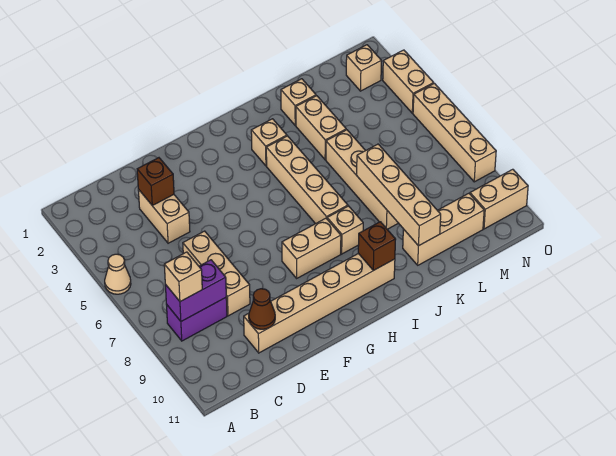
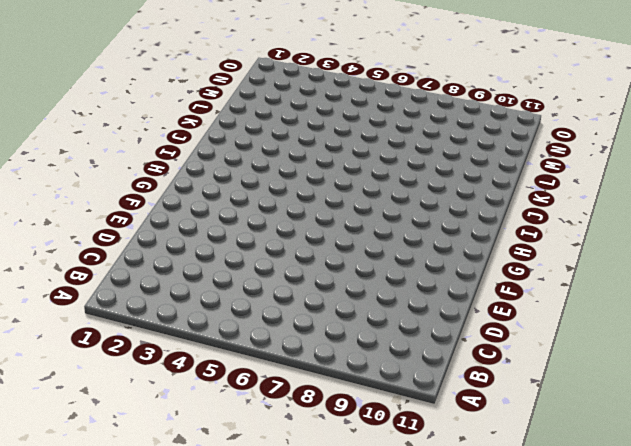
none -> tan cone A5 level 1
none -> purple brick B8:C8 level 1
none -> tan brick D3:D4 level 1

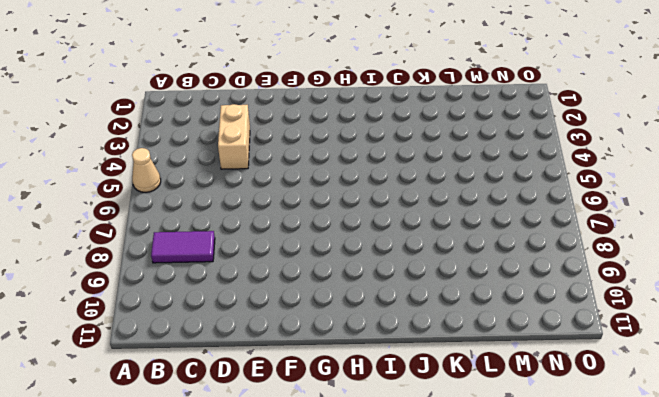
purple tile B8:C8 level 1 -> purple brick B8:C8 level 1
none -> tan brick D6:D8 level 1
none -> tan brick D10:I10 level 1
none -> tan brick G8:H8 level 1

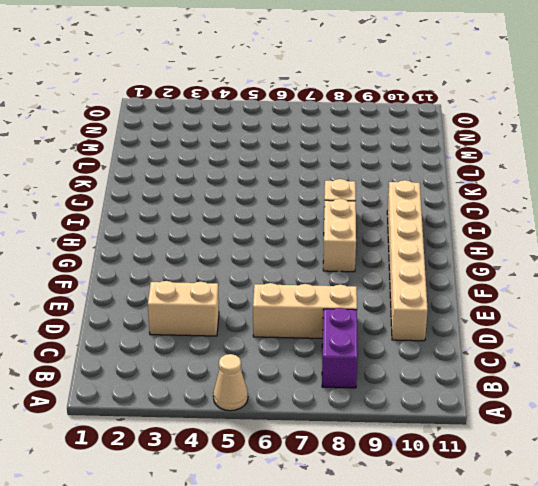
none -> tan brick I3 level 1
none -> tan brick I4:I7 level 1
none -> tan brick K2 level 1

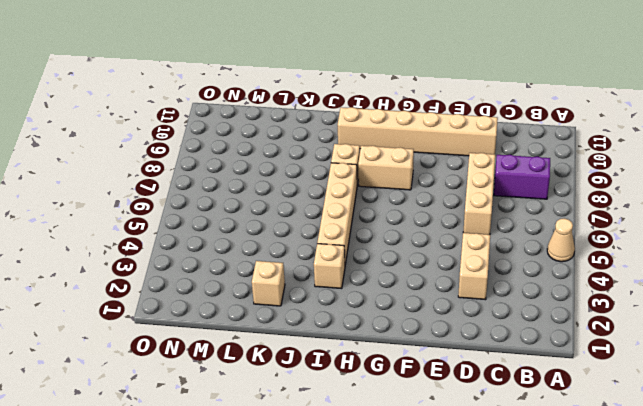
none -> tan brick K3:K4 level 1
none -> tan brick K5:K8 level 1
none -> tan brick K10:M10 level 1

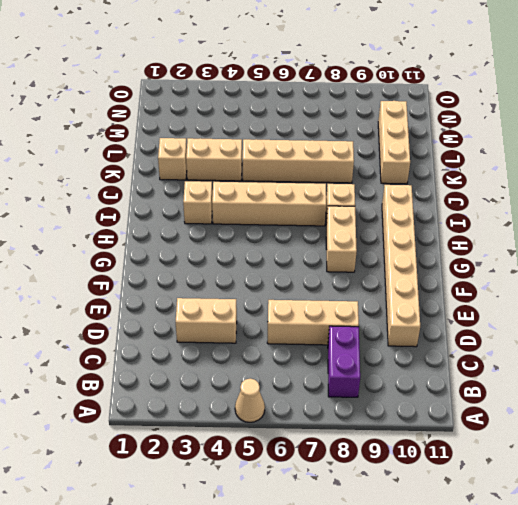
none -> tan brick N2 level 1
none -> tan brick N10:O10 level 1
none -> tan brick O3:O4 level 1

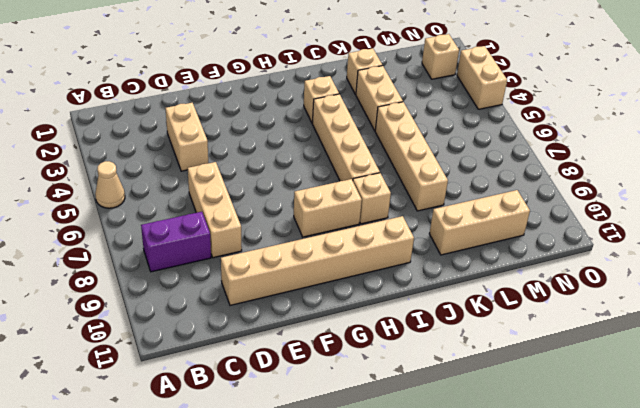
none -> tan brick N10:O10 level 1
none -> tan brick O5:O8 level 1
none -> purple brick B8:C8 level 2

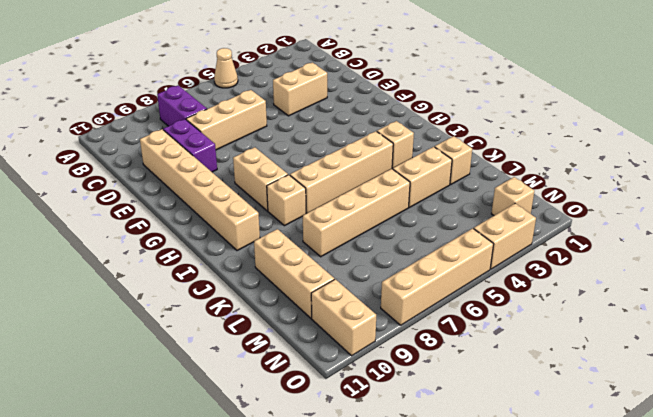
purple brick D9:E9 level 1 -> purple brick B8:C8 level 2
none -> brown brick D3 level 2
none -> brown cone D10 level 2
none -> brown brick I10 level 2

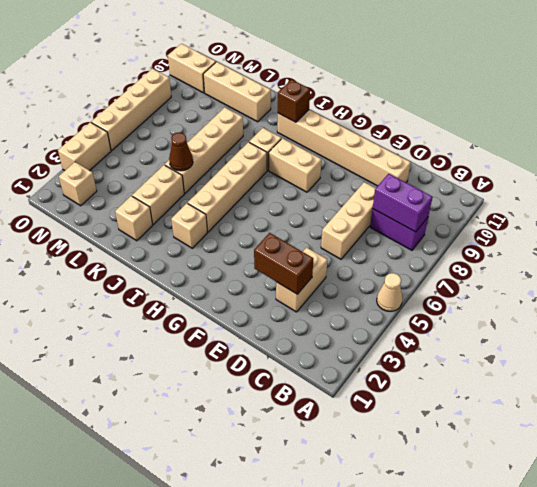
brown brick D3:E3 level 2 -> brown brick D3 level 2
brown cone K5 level 2 -> brown cone D10 level 2
none -> tan brick K7:K10 level 2
none -> tan brick B8 level 3

